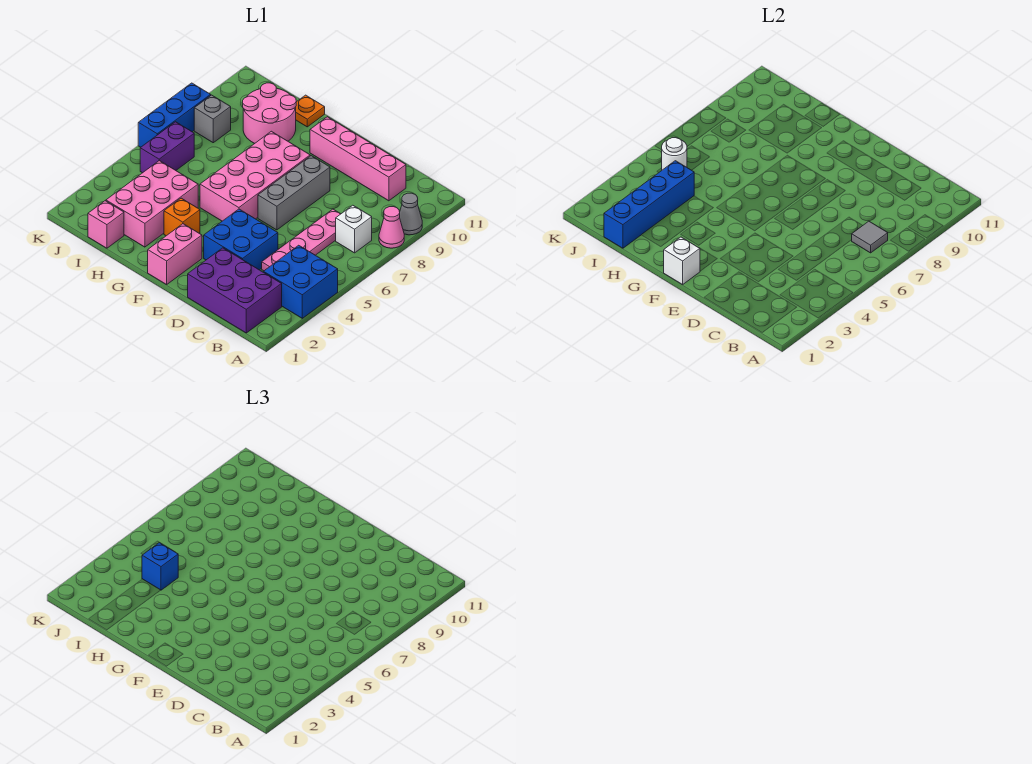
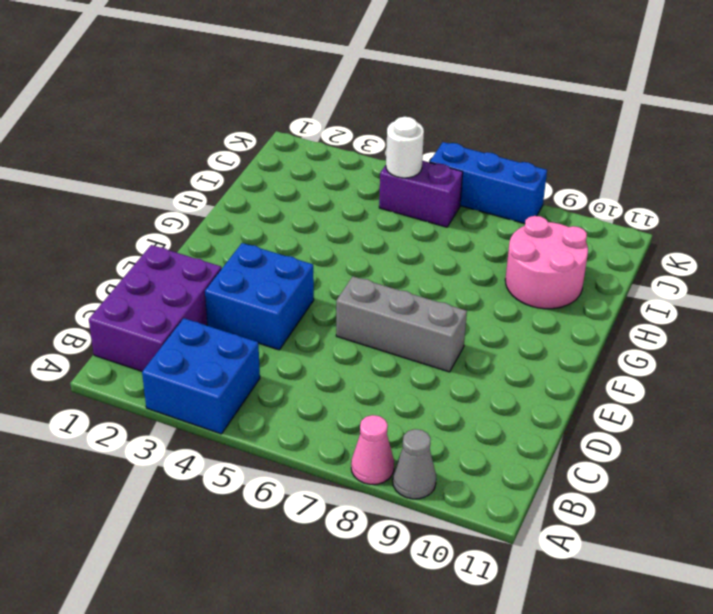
none -> white brick B7 level 1
none -> pink plate C4:C7 level 1
none -> pink brick C10:F10 level 1

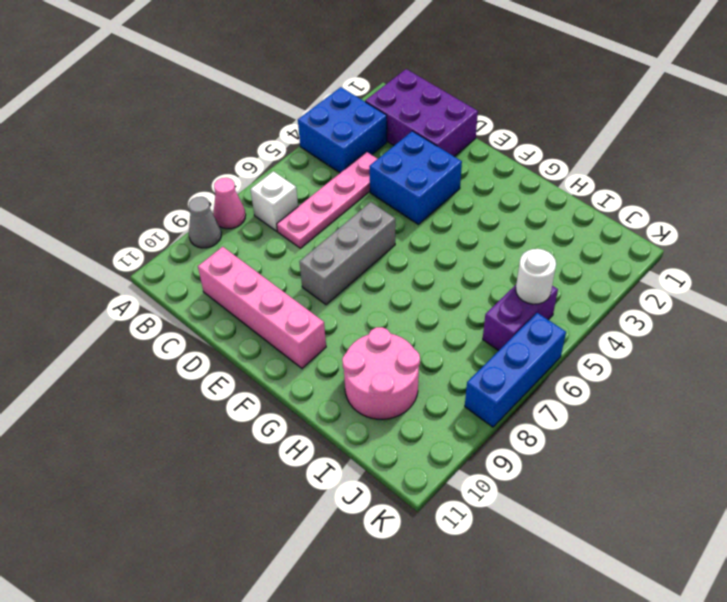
none -> pink brick F1:F2 level 1
none -> pink brick F5:G8 level 1
none -> orange brick G3 level 1

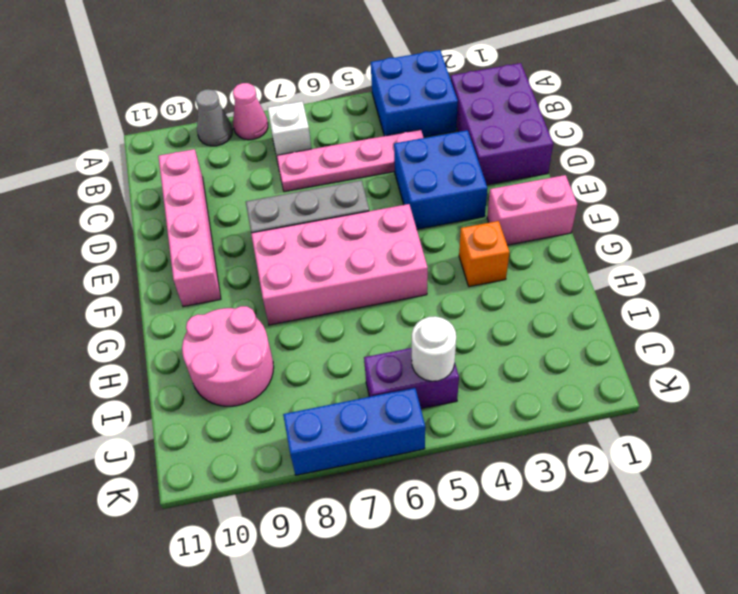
none -> pink brick H2:I4 level 1
none -> orange plate H11 level 1
none -> pink brick I1 level 1

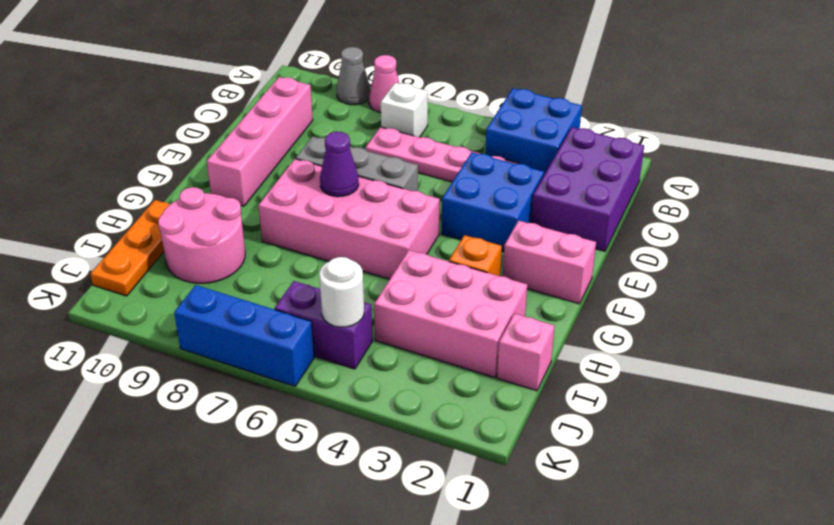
purple cone F7 level 2 -> none
orange plate H11:J11 level 1 -> orange plate H11 level 1
none -> grey brick J8 level 1
none -> grey tile B7 level 2
none -> white brick F1 level 2

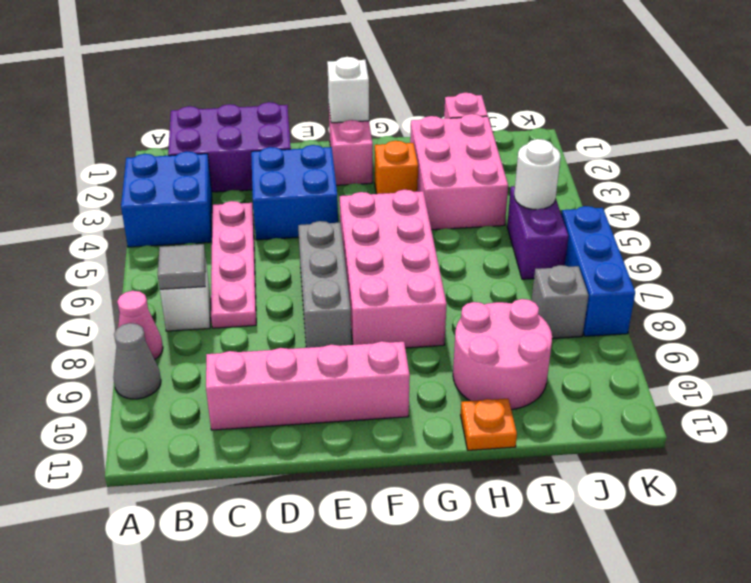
none -> blue brick I1:I4 level 2
none -> blue brick I4 level 3

